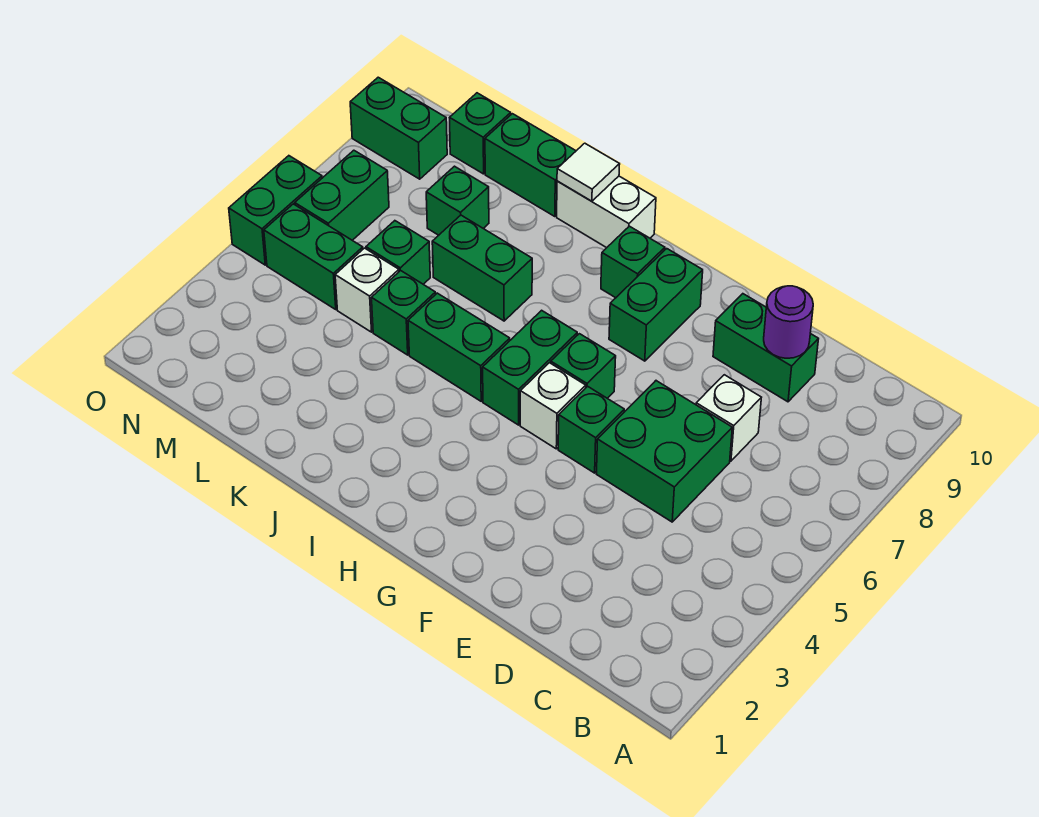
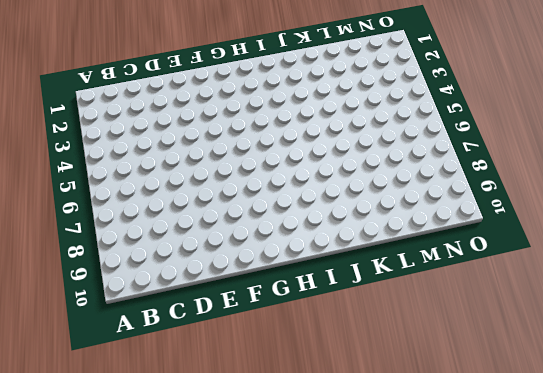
none -> green brick D5:E6 level 1
none -> white brick D7 level 1
none -> green brick D9:E9 level 1

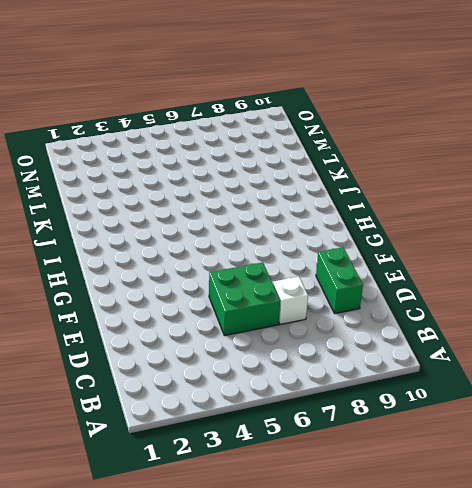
none -> green brick F5 level 1
none -> white brick G5 level 1
none -> green brick G6 level 1

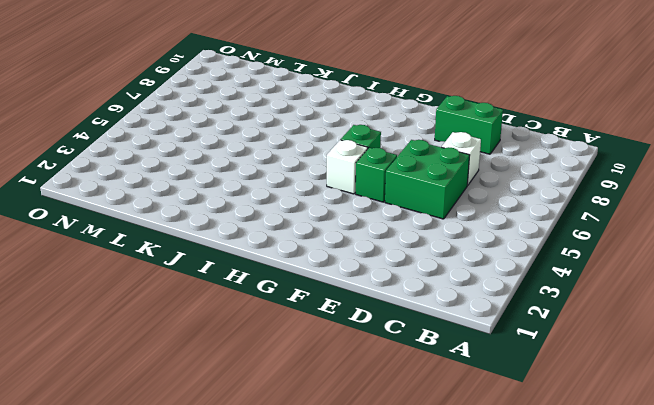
none -> green brick G8:G9 level 1
none -> green brick H5:H6 level 1
none -> green brick H9 level 1

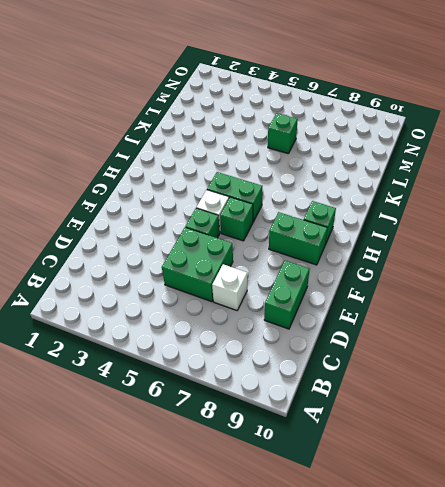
none -> green brick I5:J5 level 1
none -> white brick I10:J10 level 1
none -> green brick J7:K7 level 1

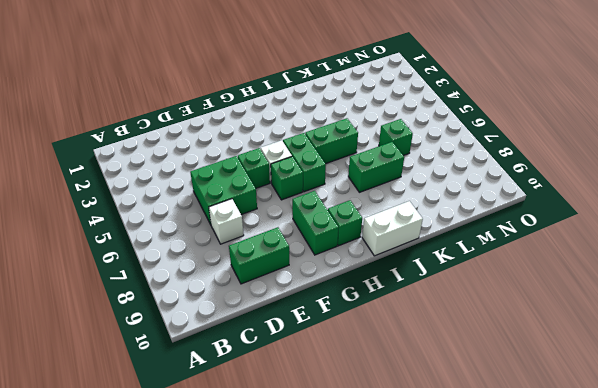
none -> green brick K5 level 1
none -> green brick K10:L10 level 1
none -> white brick L5 level 1

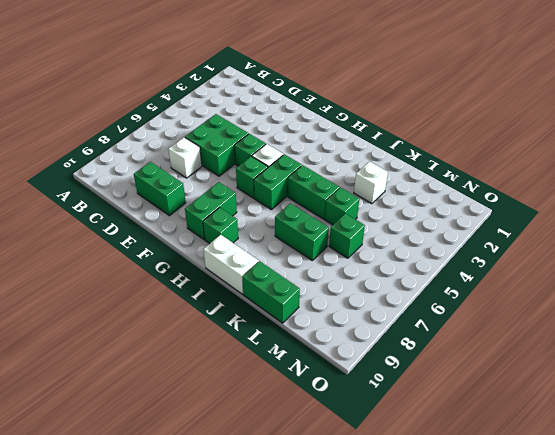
white brick K3 level 1 -> white brick L5 level 1
none -> green brick L8 level 1
none -> green brick M5:N5 level 1
none -> green brick M10 level 1

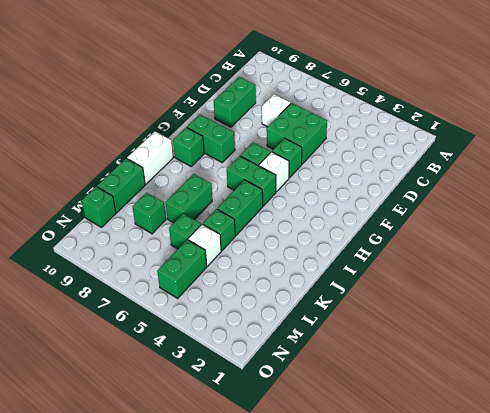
none -> green brick N6:N7 level 1
none -> green brick N9:O9 level 1
none -> green brick O5:O6 level 1

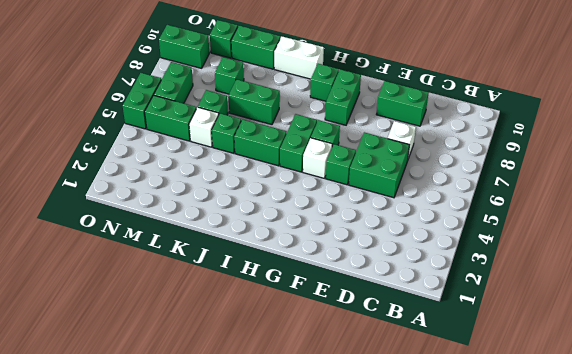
none -> purple round brick D9 level 2
none -> white tile J10 level 2

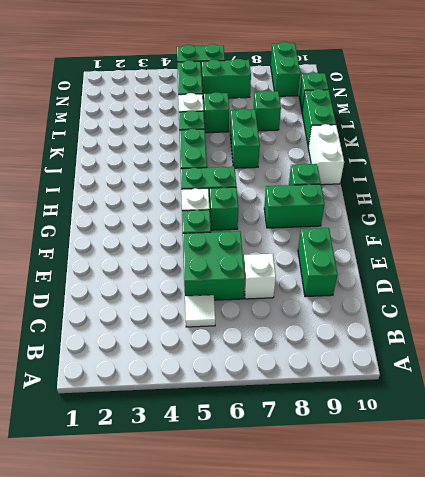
white tile C5 level 1 -> white tile J10 level 2
none -> purple round brick D9 level 2

